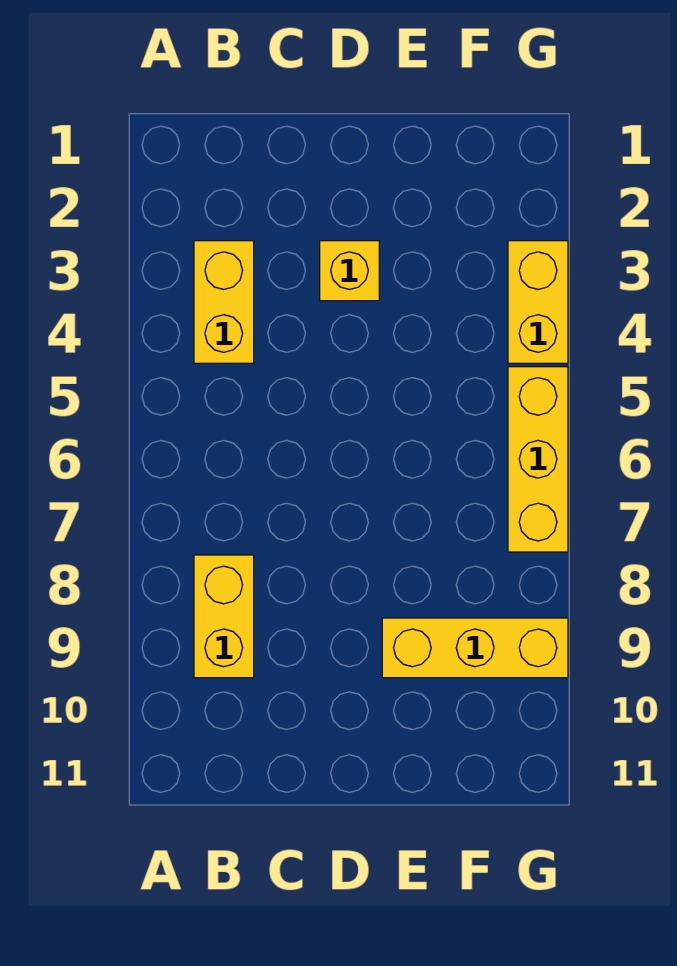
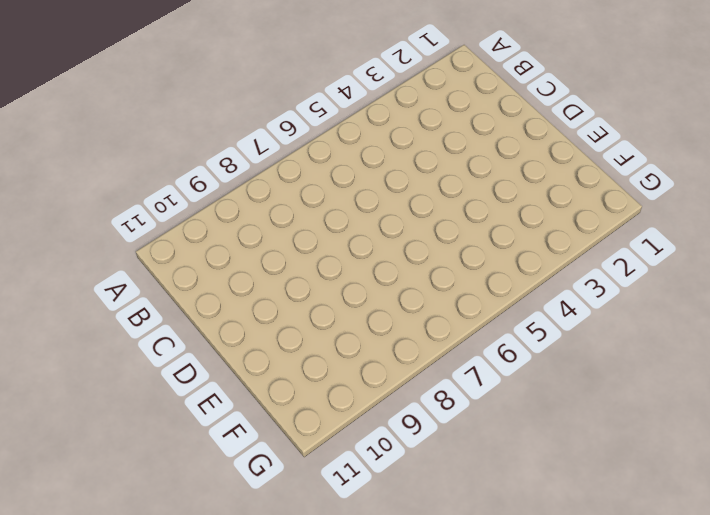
none -> yellow brick B3:B4 level 1
none -> yellow brick B8:B9 level 1

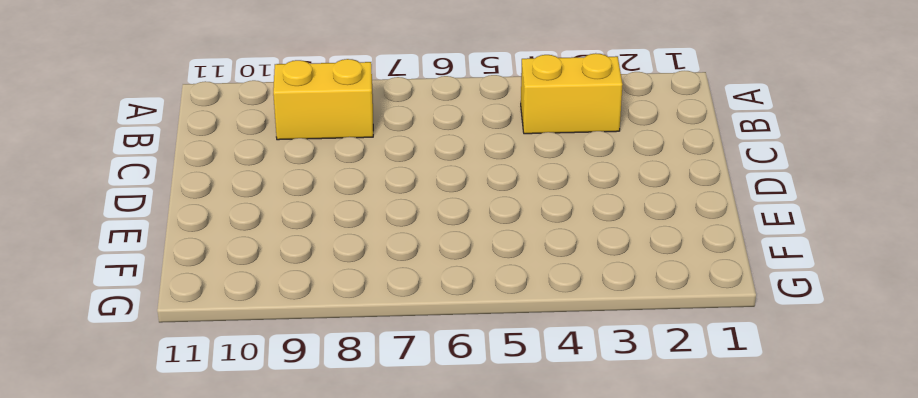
none -> yellow brick D3 level 1
none -> yellow brick E9:G9 level 1

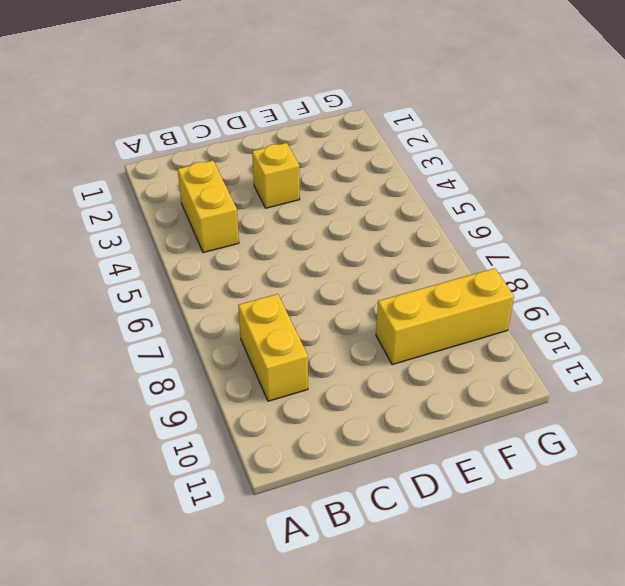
none -> yellow brick G3:G4 level 1
none -> yellow brick G5:G7 level 1

